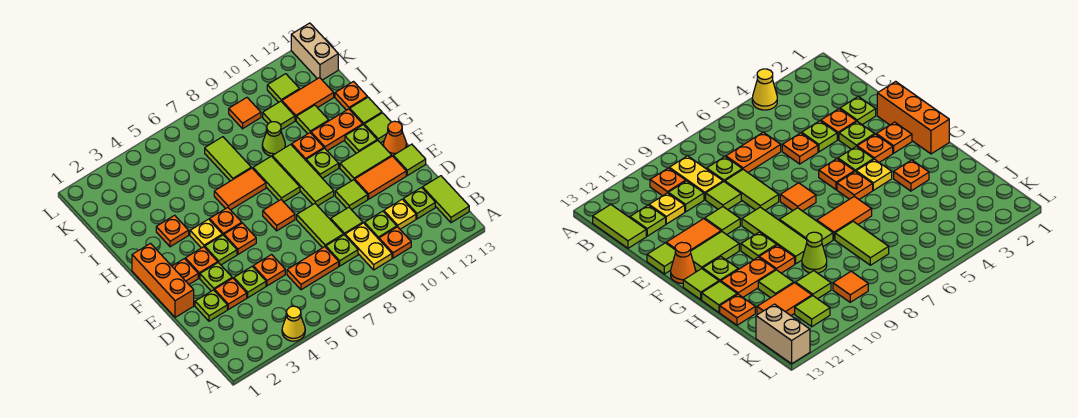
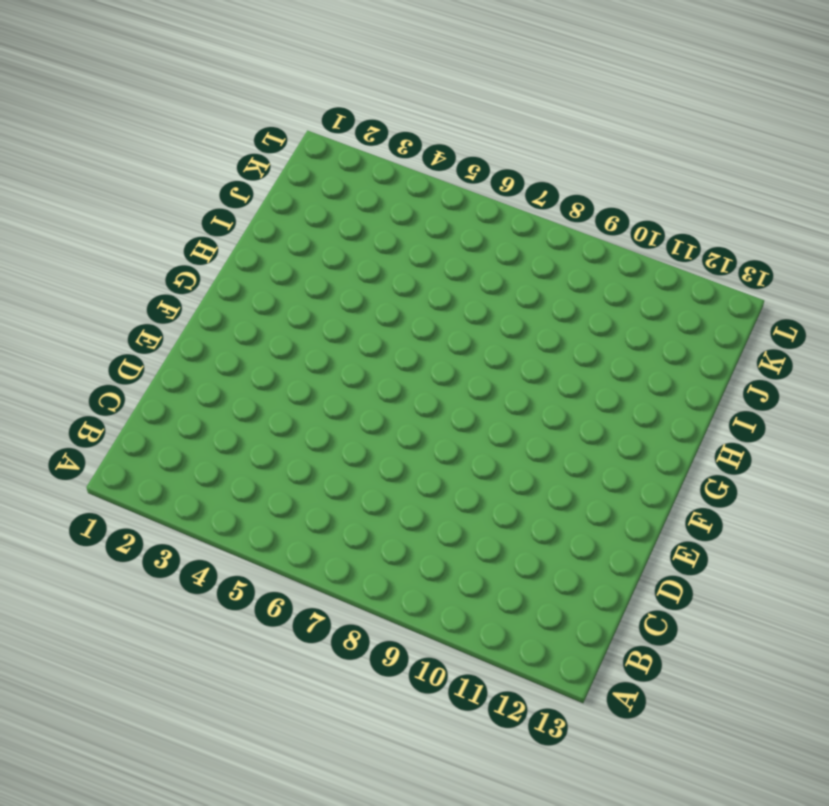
none -> yellow cone A4 level 1
none -> yellow plate B9:C9 level 1
none -> orange plate B10 level 1
none -> lime tile B13:C13 level 1

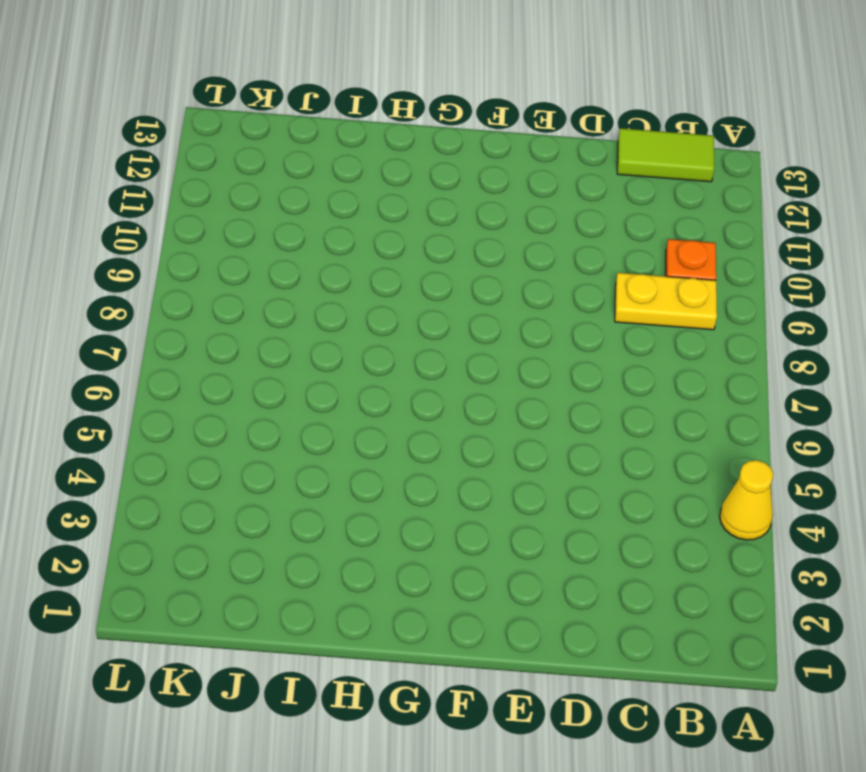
none -> orange plate C6:C7 level 1
none -> lime plate C8 level 1
none -> lime plate C10 level 1
none -> yellow plate C11 level 1

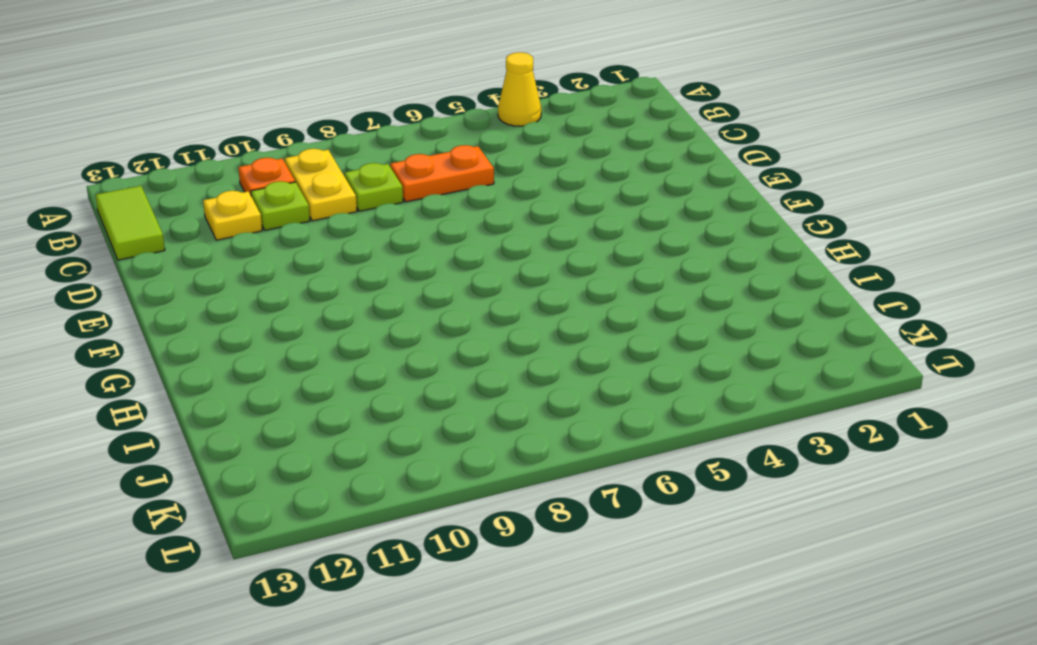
none -> lime plate C12 level 1
none -> lime plate D2 level 1
none -> orange plate D3 level 1
none -> lime plate D4 level 1

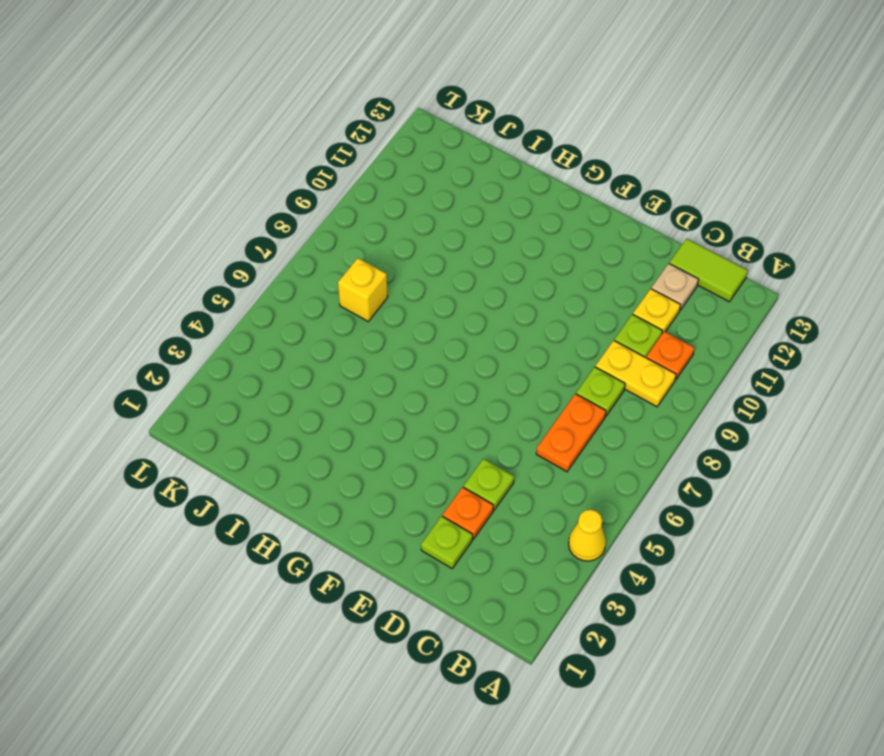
tan plate C12 level 1 -> lime plate C12 level 1
yellow brick J7 level 1 -> lime tile I7:J7 level 1
none -> orange plate D5 level 1
none -> lime tile D8:E8 level 1
none -> lime tile D9 level 1
none -> orange brick E1:G1 level 1

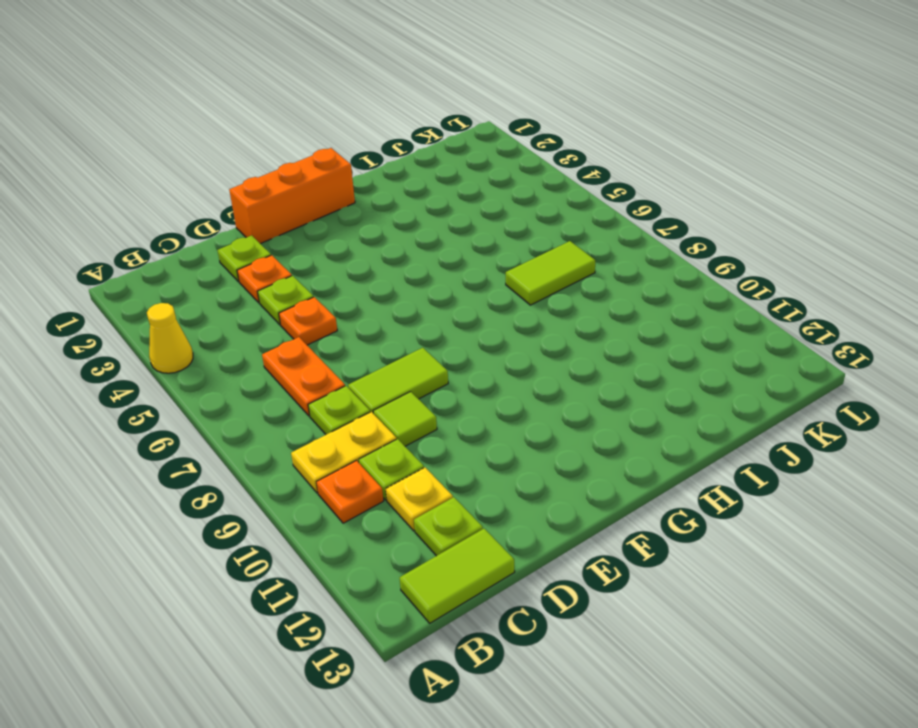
none -> lime plate E3 level 1
none -> lime tile E10 level 1
none -> orange tile E11:E12 level 1
none -> lime tile E13 level 1

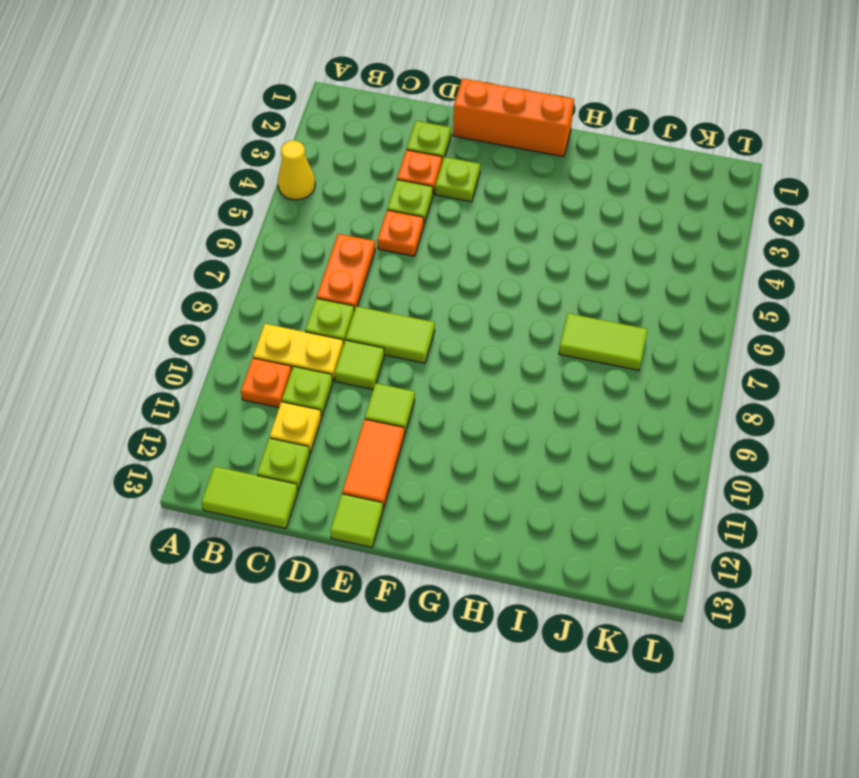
none -> orange plate F2 level 1
none -> orange plate F3 level 1
none -> lime plate F4 level 1
none -> orange plate F5 level 1

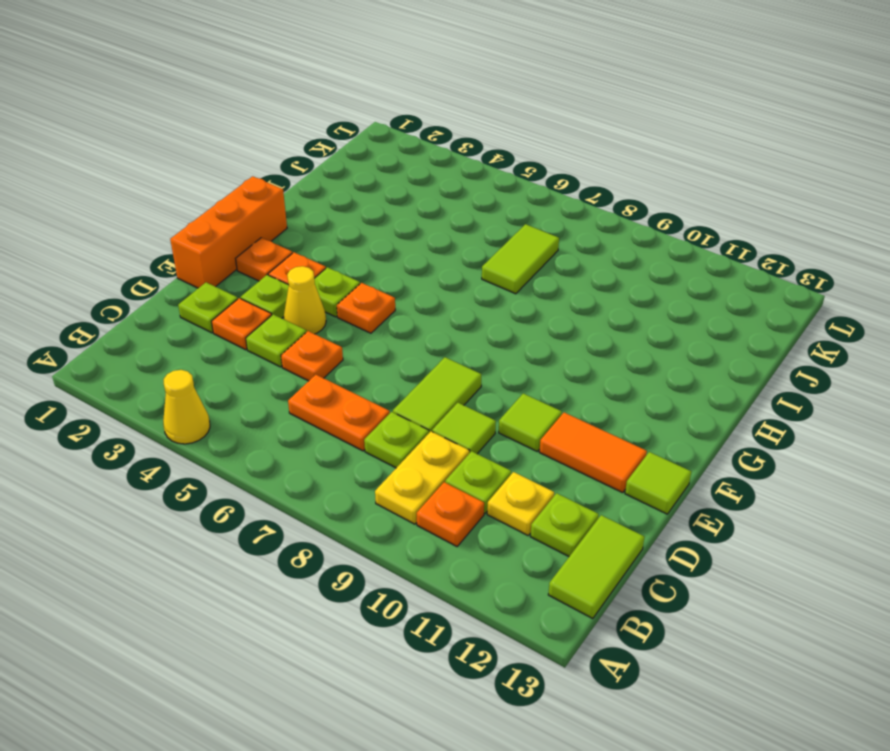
yellow cone E4 level 1 -> none
none -> orange tile F7 level 1
none -> lime tile F9:H9 level 1
none -> lime tile F11:F12 level 1
none -> orange cone F13 level 1

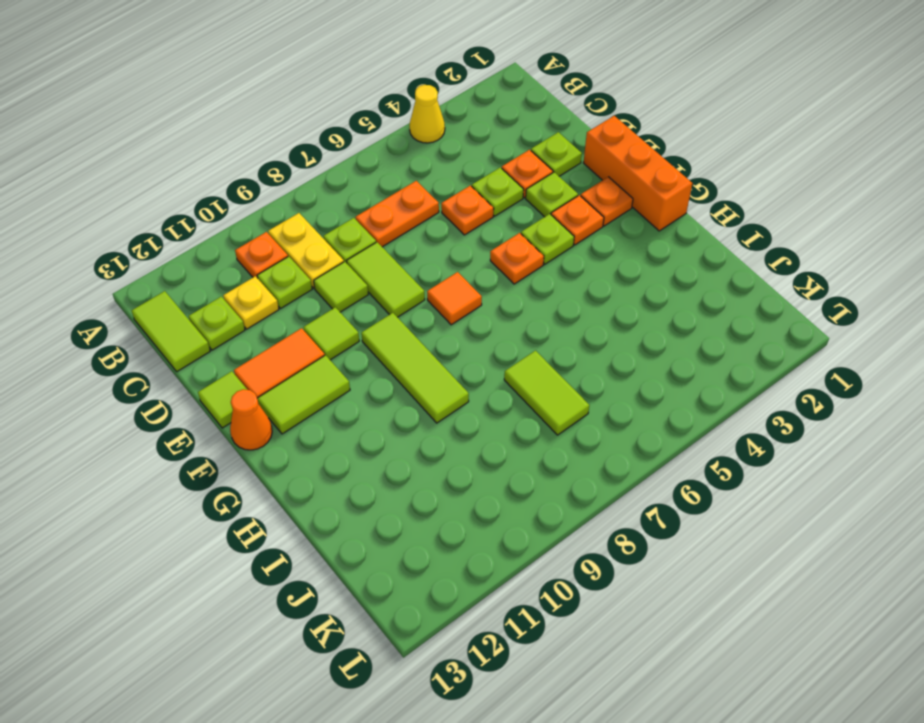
none -> yellow plate G4 level 1
none -> orange plate G5 level 1
none -> lime tile G8:H8 level 1
none -> lime plate G10 level 1

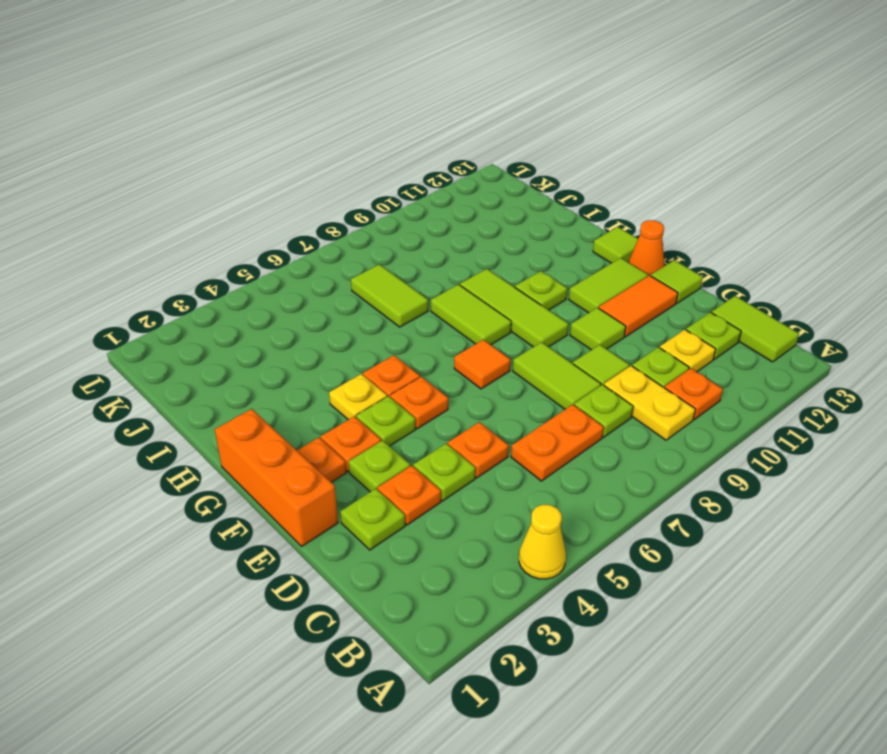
none -> lime plate G12 level 1
none -> orange plate H3 level 1
none -> orange tile H6:H7 level 1
none -> orange plate H10 level 1

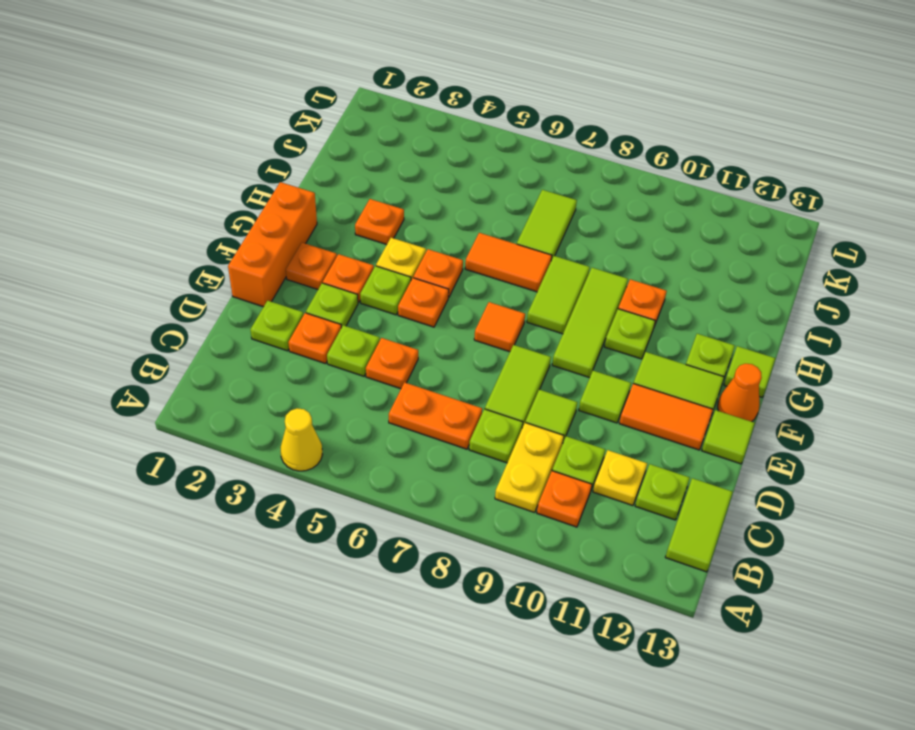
none -> orange plate H11:H12 level 1
none -> lime tile H13 level 1
none -> lime cone I9 level 1
none -> lime tile I11 level 1

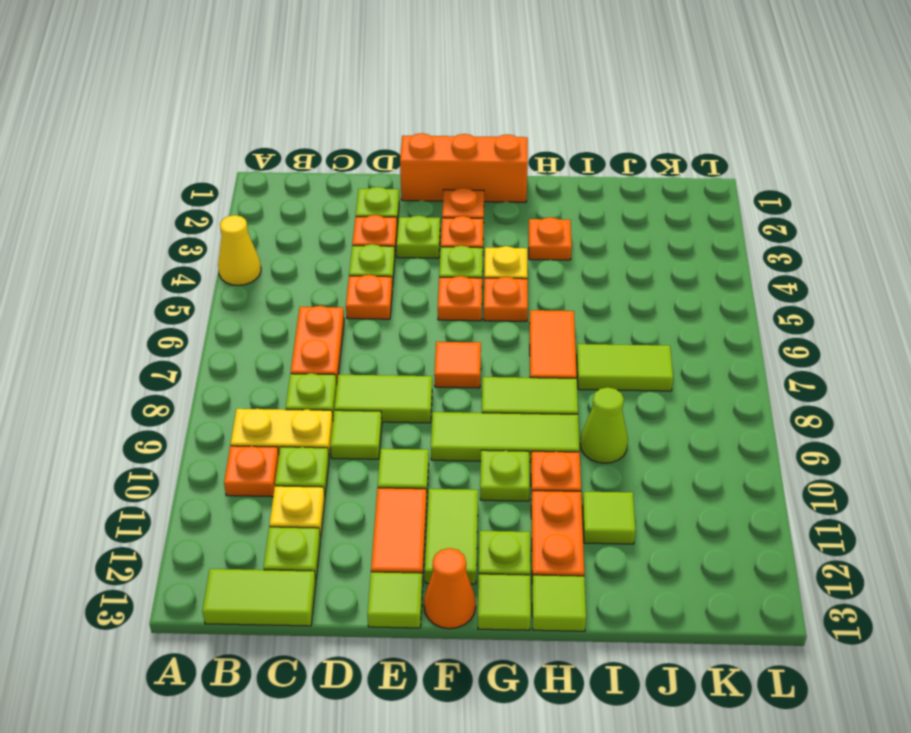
none -> orange plate I13 level 1
none -> lime tile J10 level 1
none -> orange tile J11:J12 level 1
none -> orange tile K9 level 1

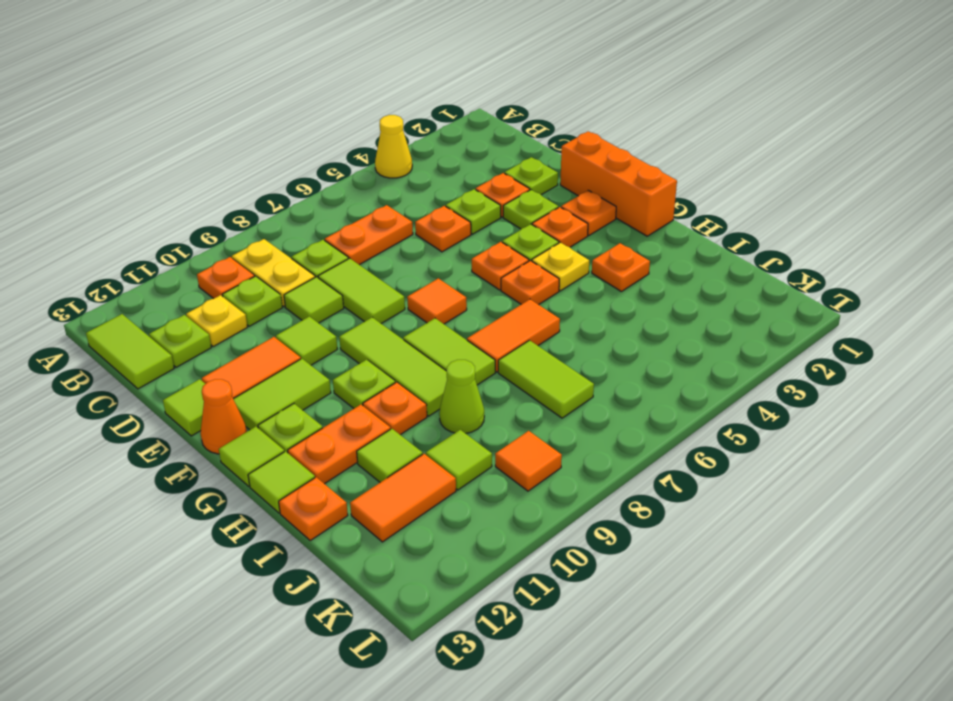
none -> lime tile K11 level 1
none -> tan brick K13:L13 level 1

